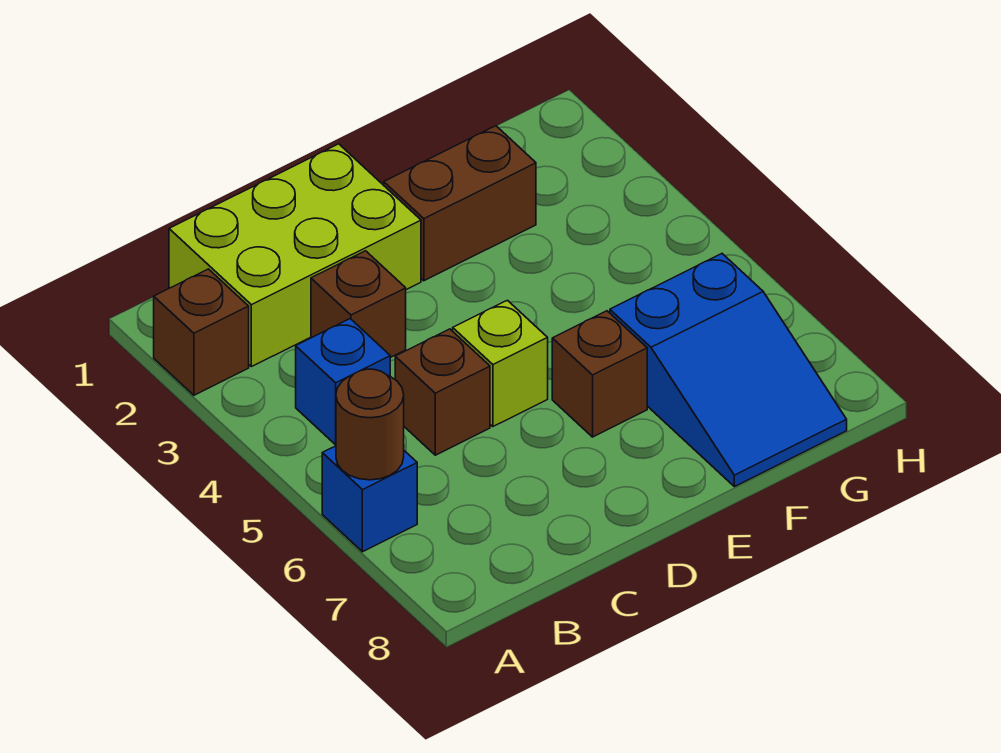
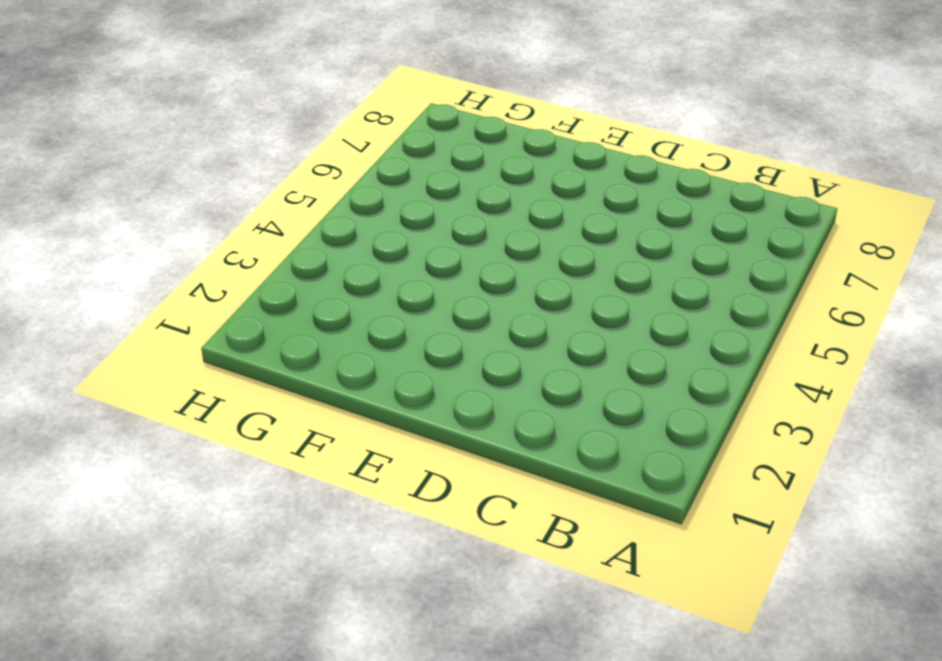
none -> brown brick A2 level 1
none -> blue brick A6 level 1

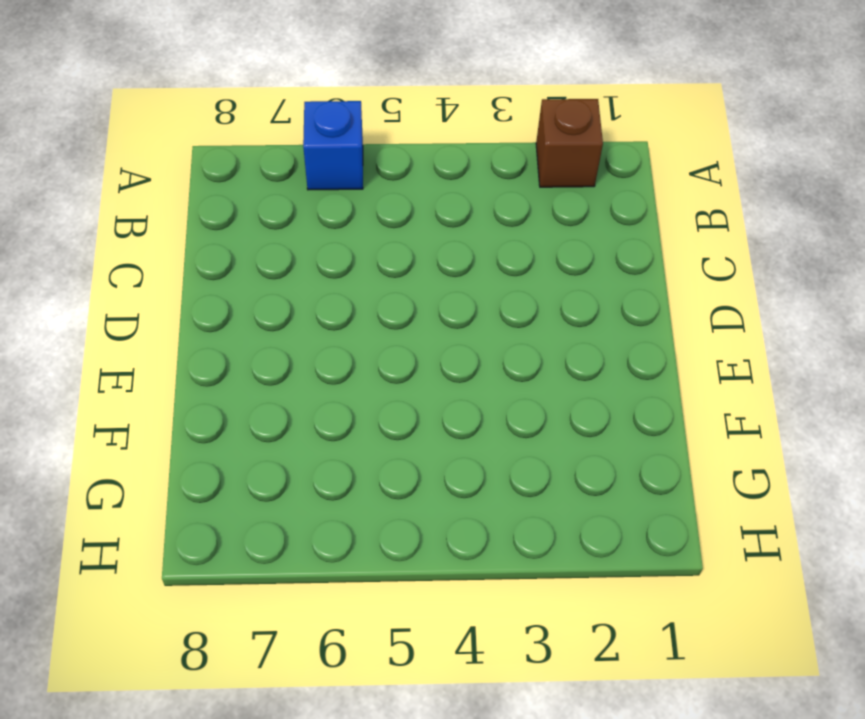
none -> lime brick B1:D2 level 1
none -> blue brick B4 level 1

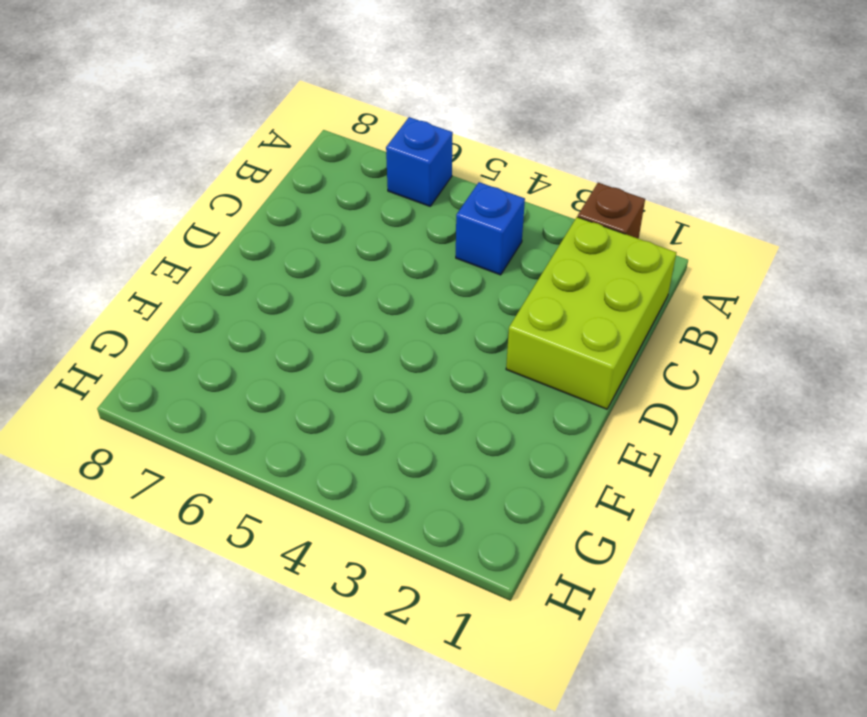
none -> brown brick C3 level 1
none -> brown brick C5 level 1

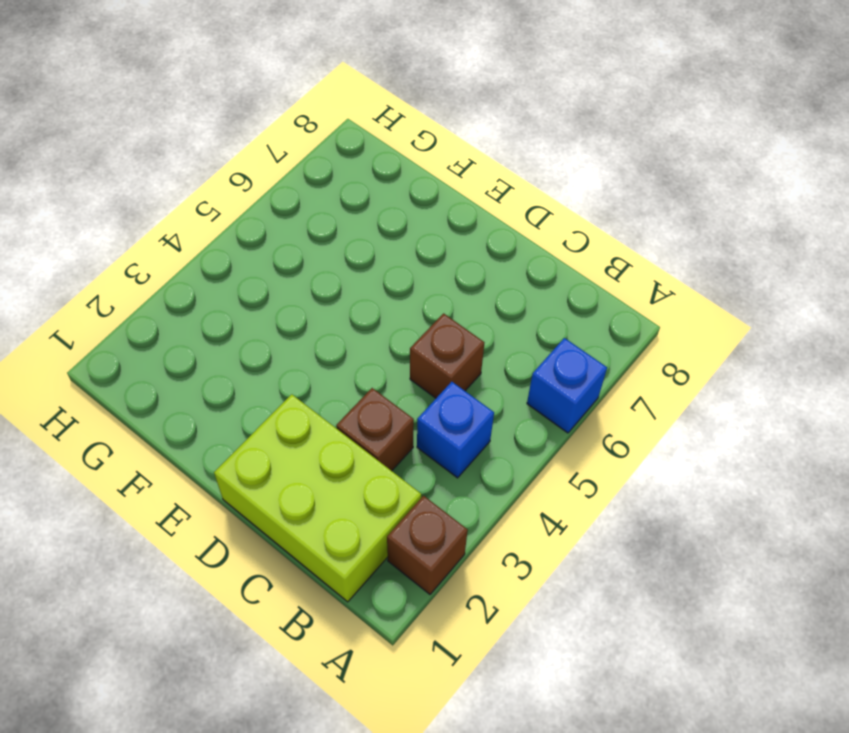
none -> lime brick D5 level 1
none -> brown brick E2:F2 level 1

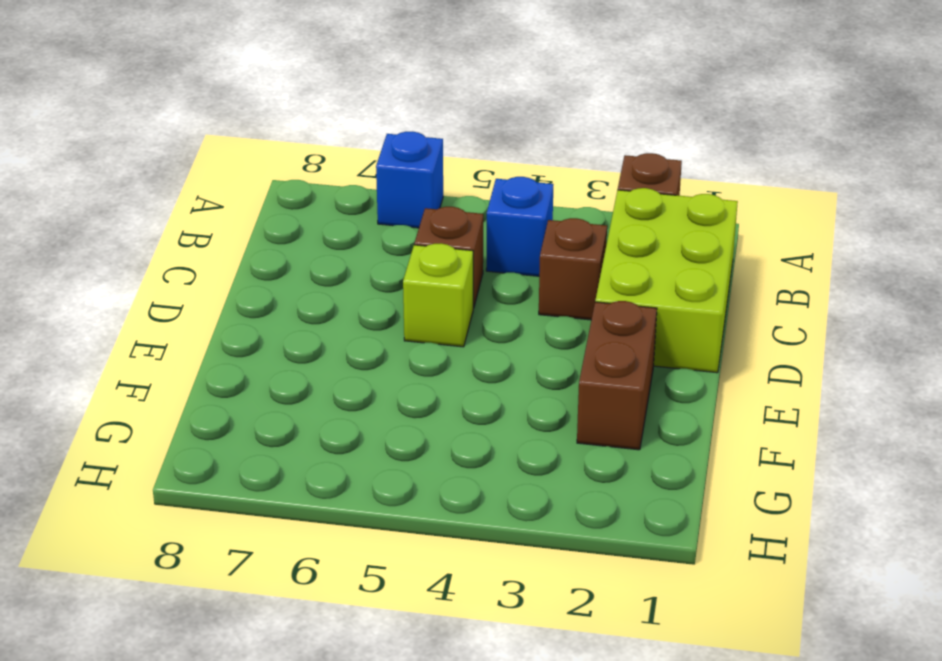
none -> brown brick E6 level 1
none -> blue slope F6:G8 level 1 top 6

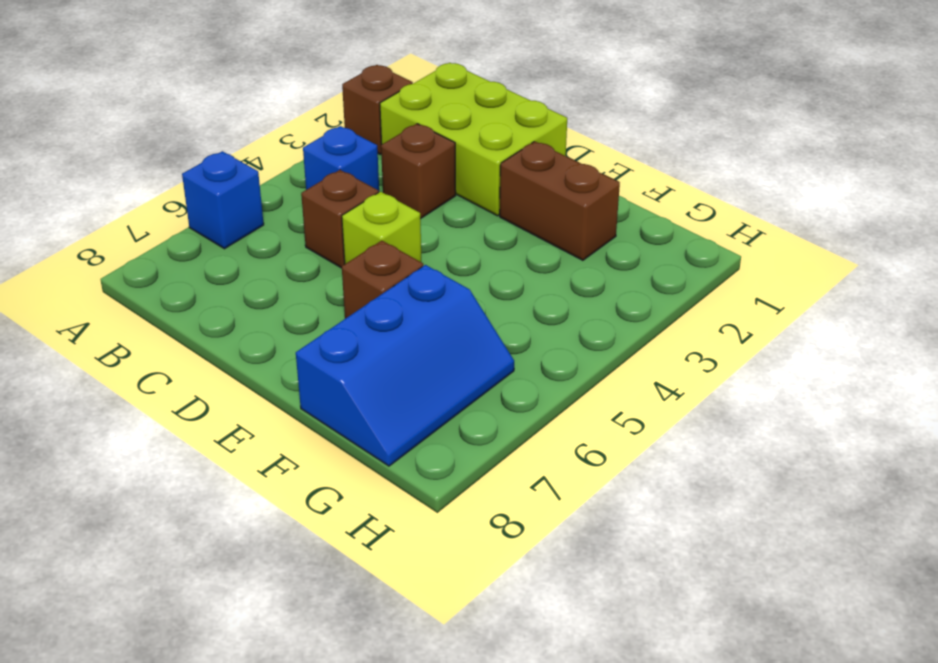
blue slope F6:G8 level 1 top F -> blue slope F6:G8 level 1 top 6
none -> brown round brick A6 level 2

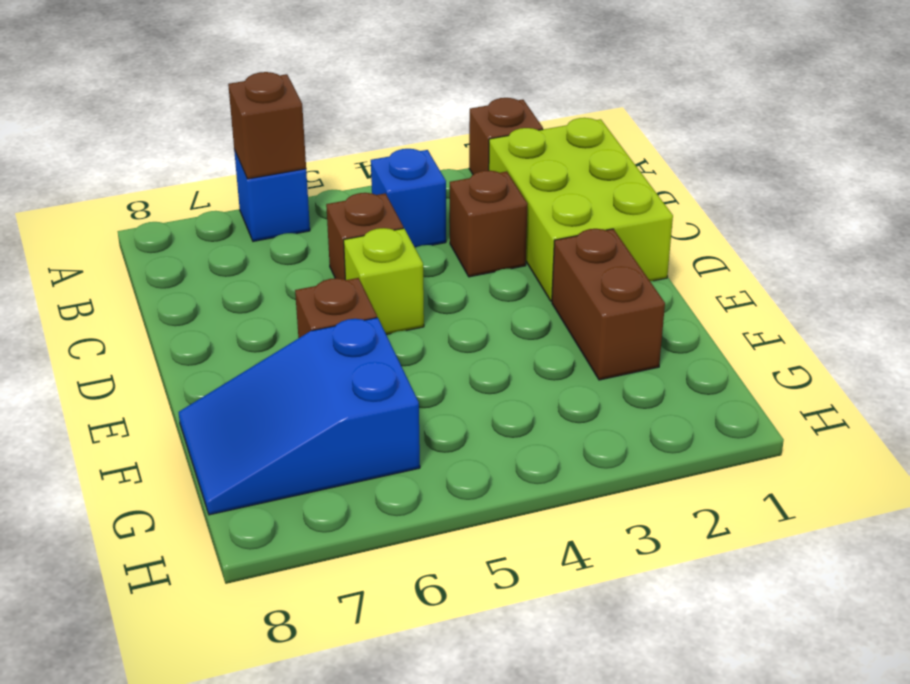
brown brick A6 level 2 -> brown round brick A6 level 2

